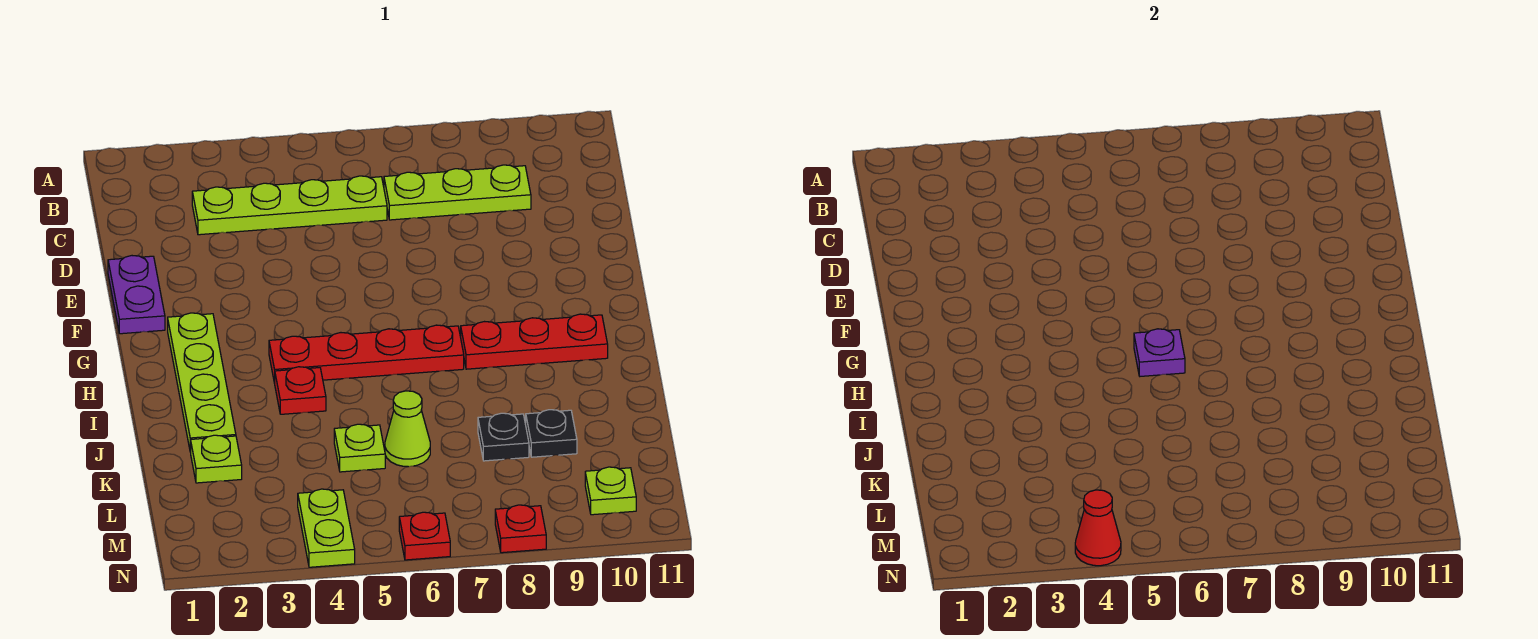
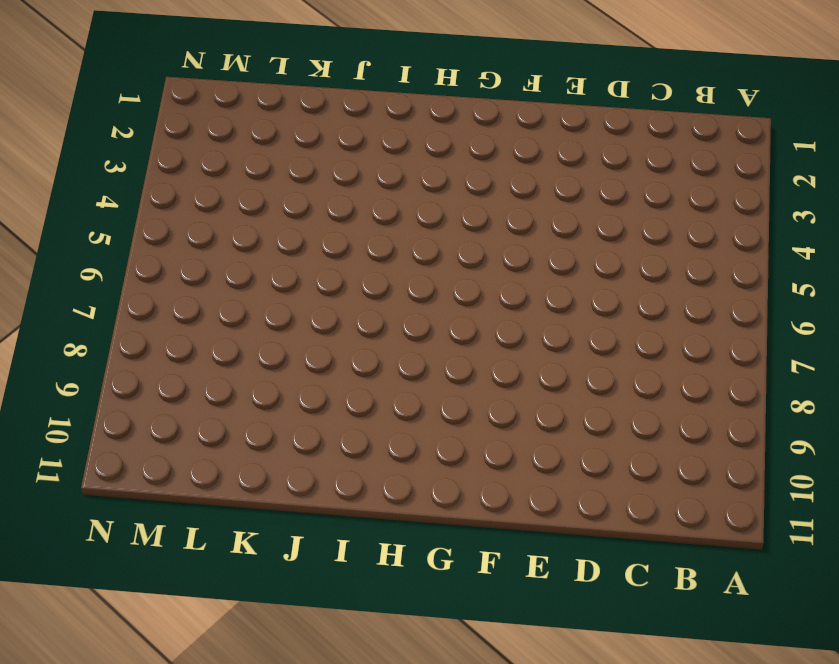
none -> lime plate C3:C6 level 1
none -> lime plate C7:C9 level 1
none -> purple plate E1:F1 level 1

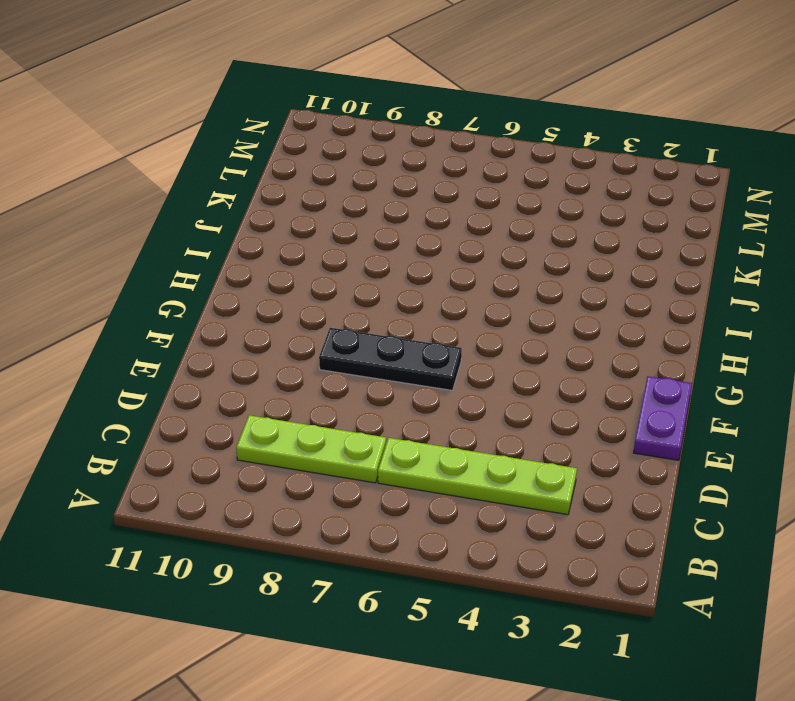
black plate F6:F8 level 1 -> none
none -> lime plate G2:J2 level 1
none -> red plate H4:H7 level 1
none -> red plate H8:H10 level 1

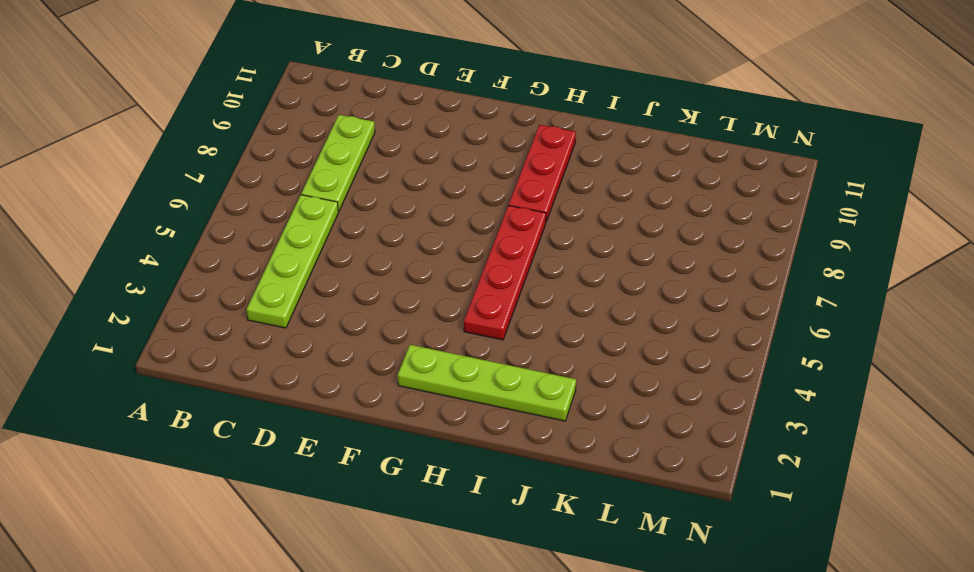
none -> purple plate E1:F1 level 1
none -> red plate I4 level 1
none -> lime plate K2 level 1

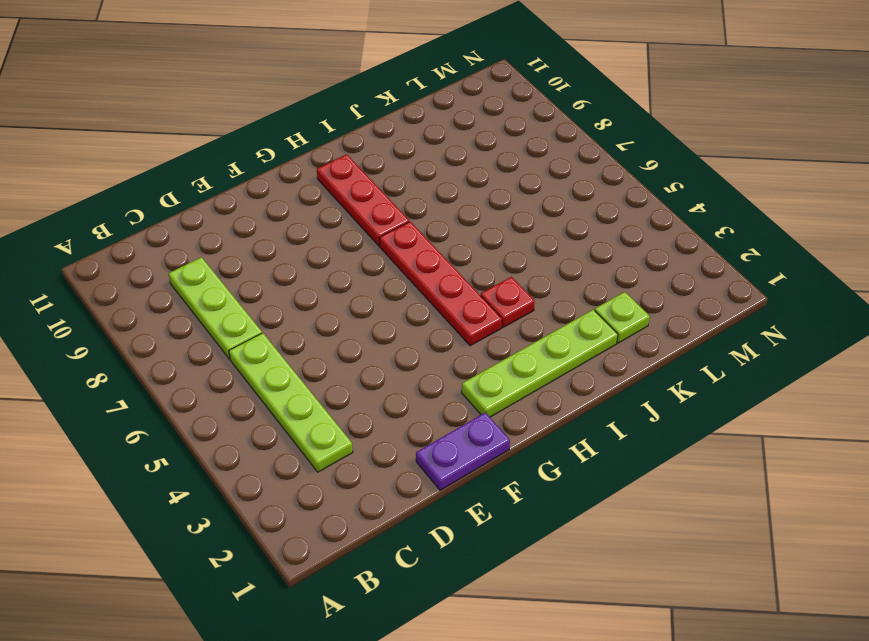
none -> lime plate K5 level 1
none -> lime cone K6 level 1
none -> black plate K8 level 1

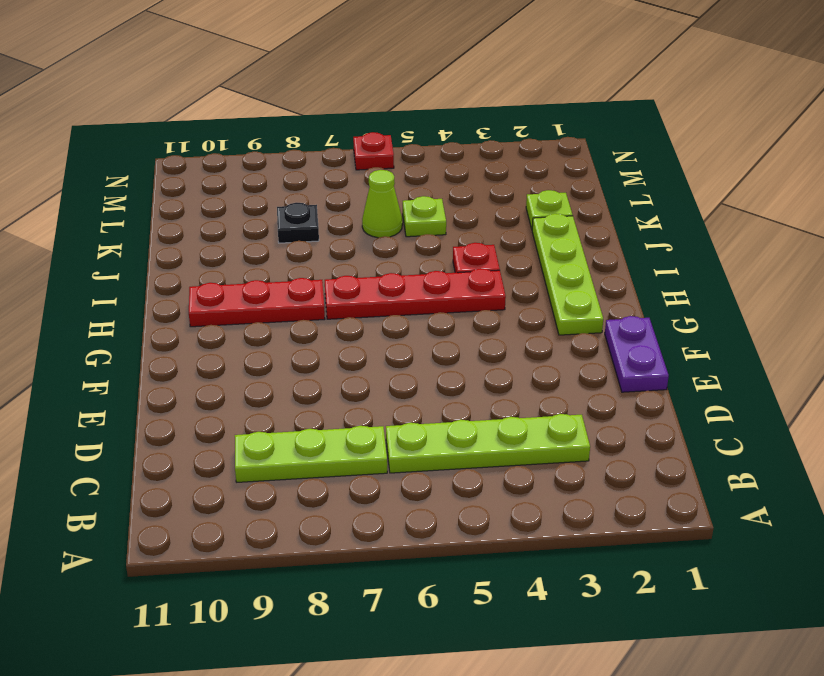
none -> black plate K9 level 1
none -> lime plate M4:N4 level 1
none -> lime plate M10 level 1

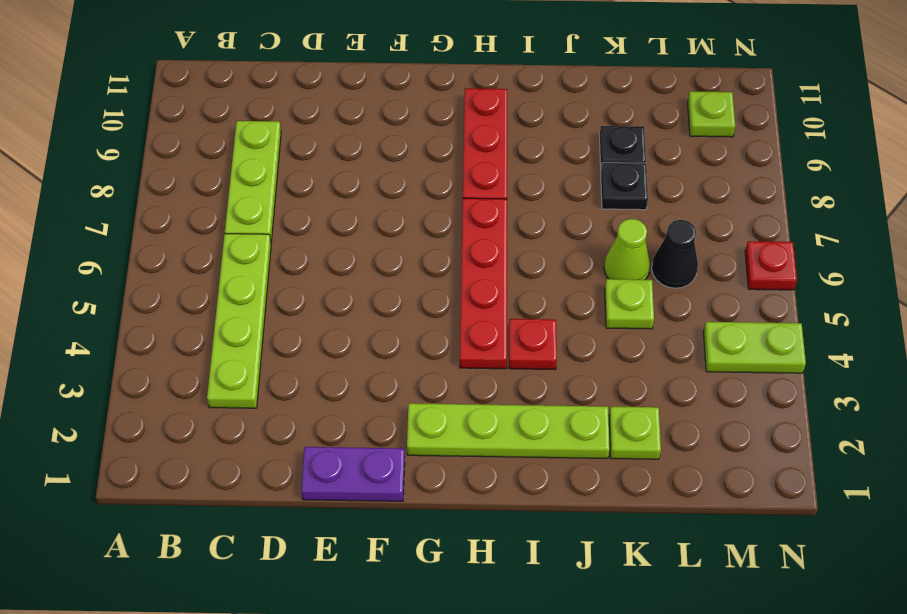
black cone L6 level 1 -> none
none -> red plate N8 level 1
none -> purple plate H6 level 2
none -> red cone N4 level 2

